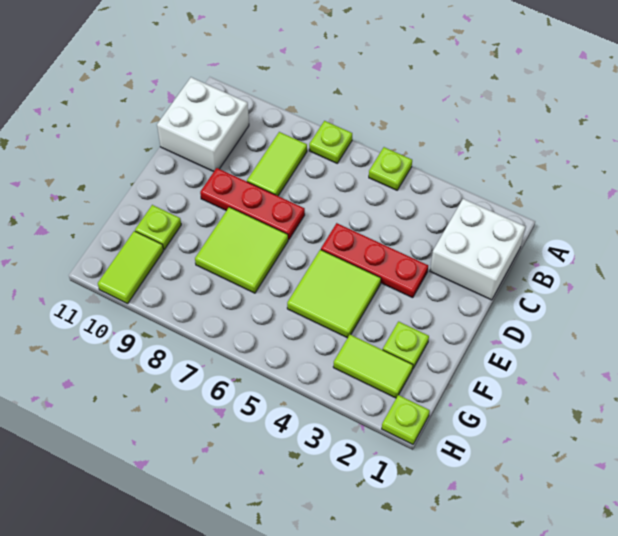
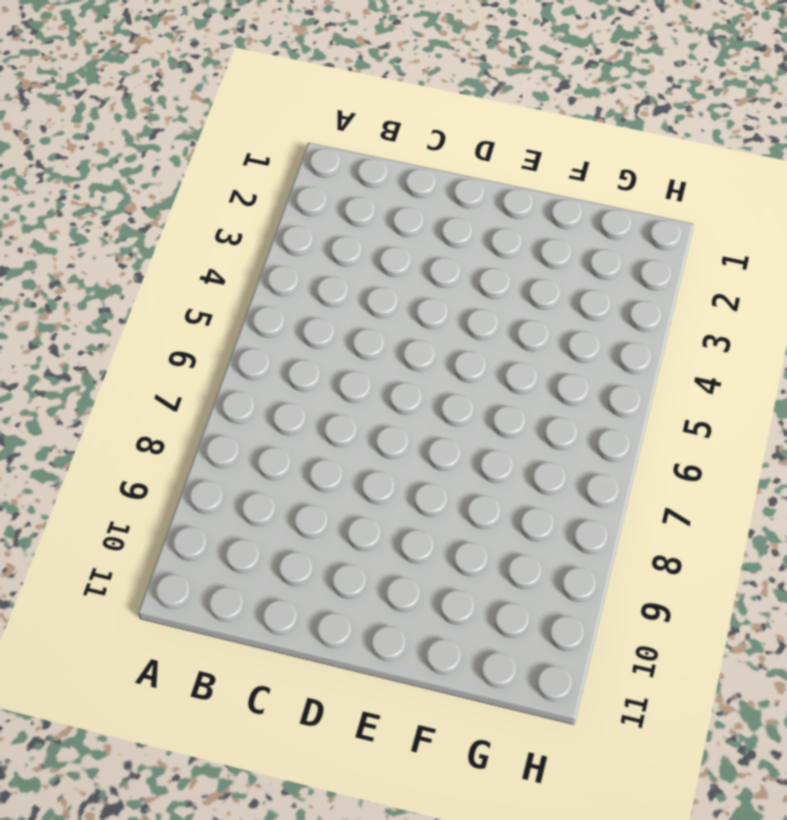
none -> lime plate A5 level 1
none -> lime plate A7 level 1
none -> white brick B1:C2 level 1

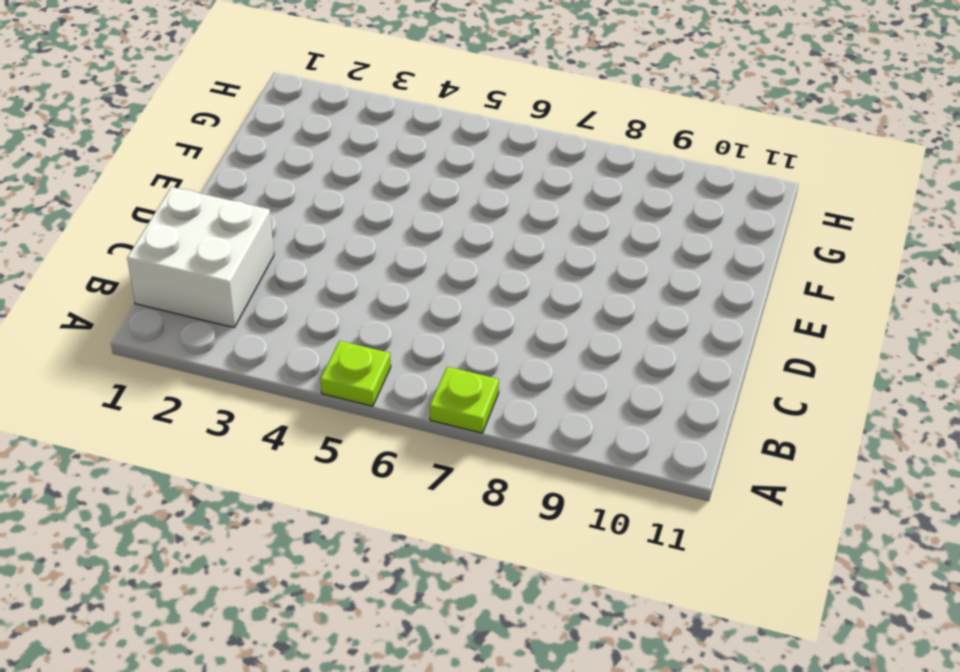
none -> lime tile B8:C8 level 1
none -> white brick B10:C11 level 1
none -> red plate D3:D5 level 1

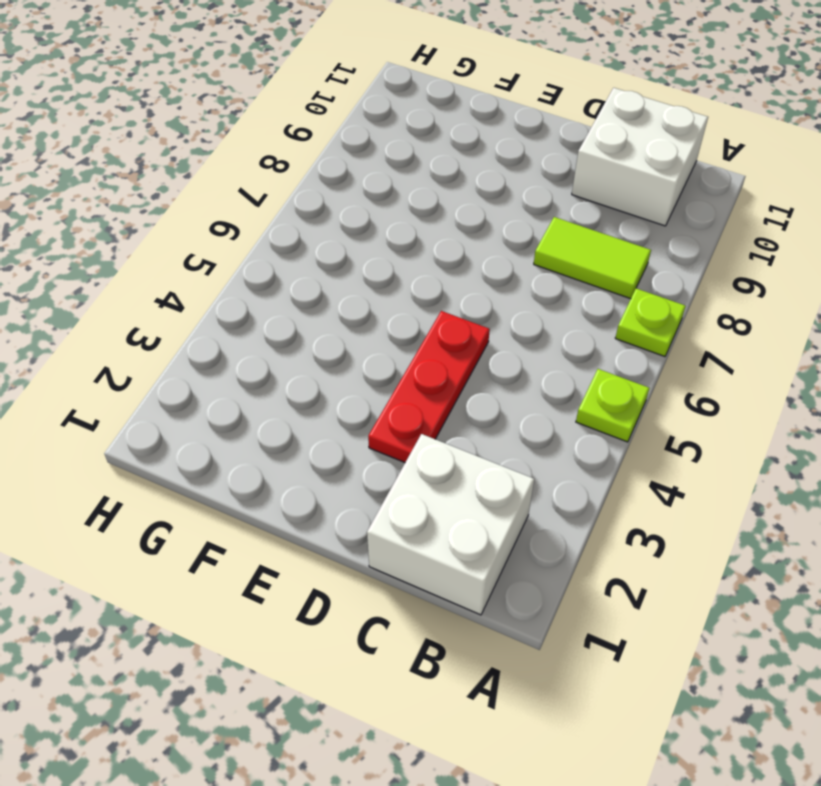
none -> red plate D7:D9 level 1
none -> lime tile E4:F5 level 1
none -> lime tile E7:F8 level 1

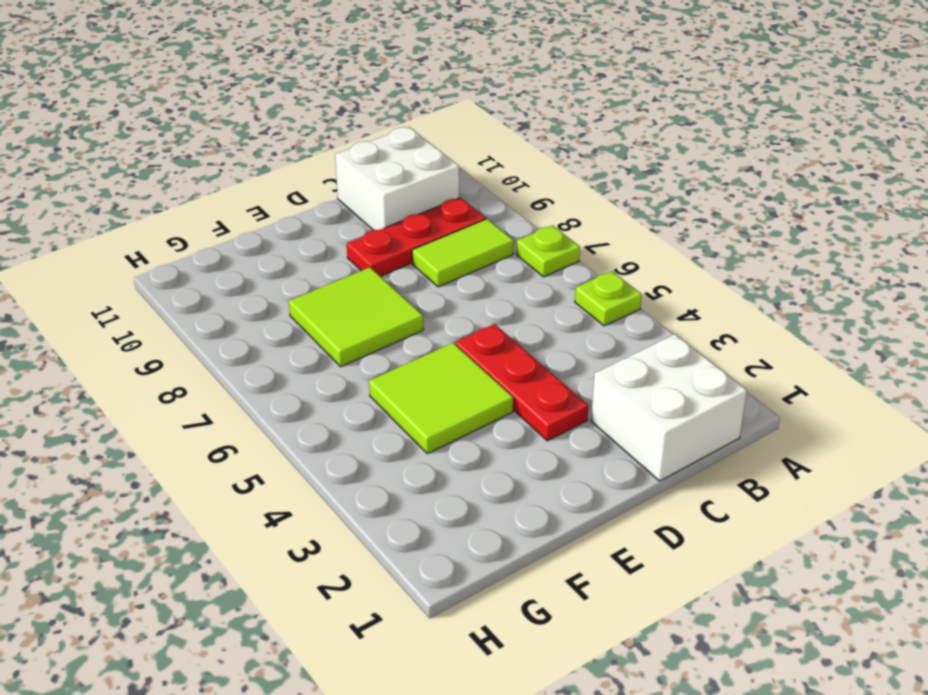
red plate B9:D9 level 1 -> red plate D7:D9 level 1
none -> lime plate F2 level 1
none -> lime plate F10 level 1
none -> lime tile G2:G3 level 1

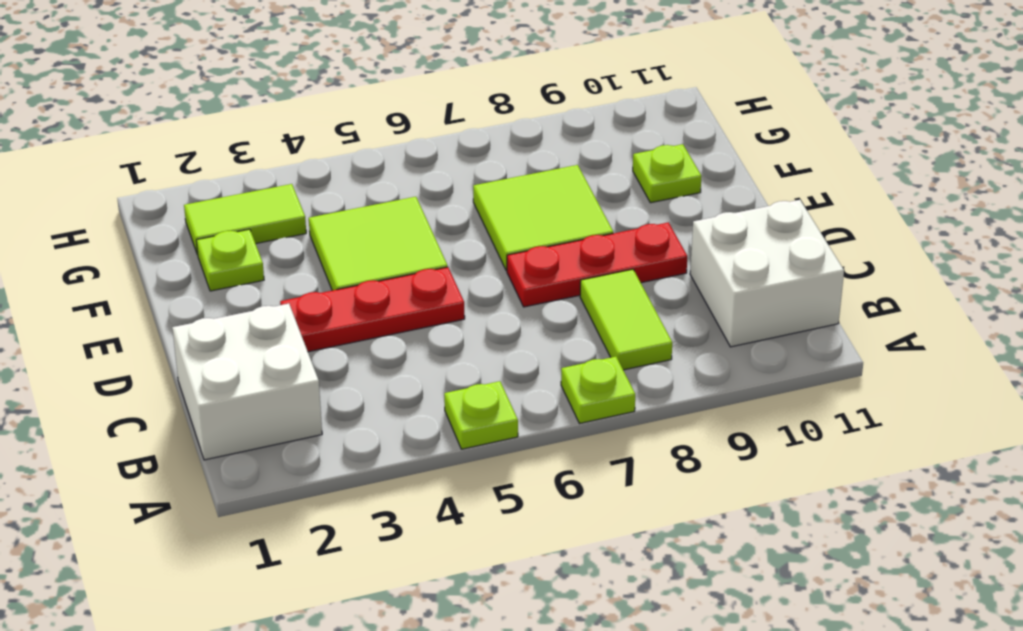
none -> lime tile G10:H10 level 1
none -> lime plate H1 level 1

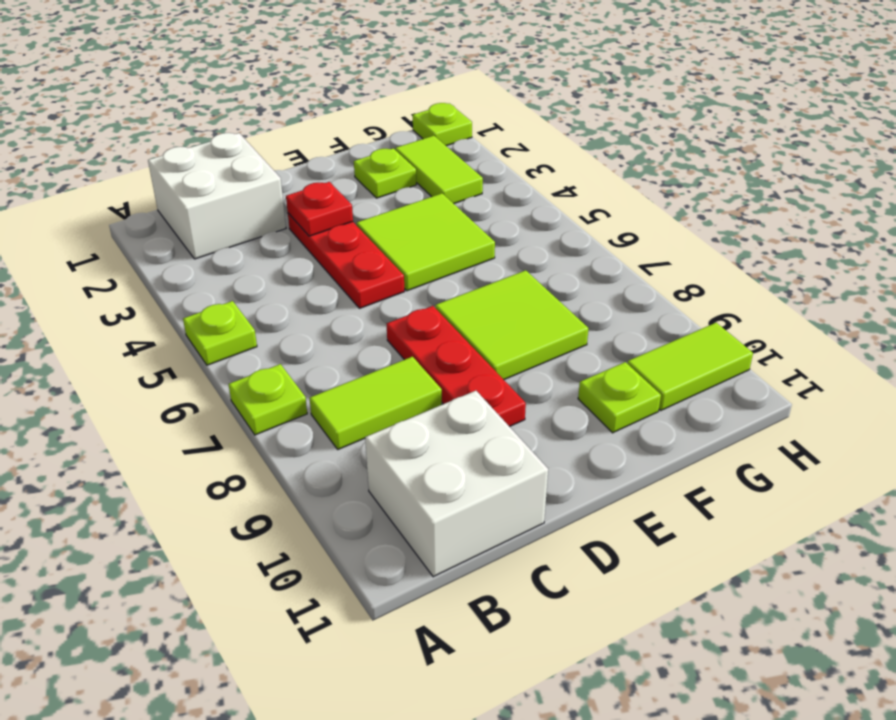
red plate D3 level 2 -> none

